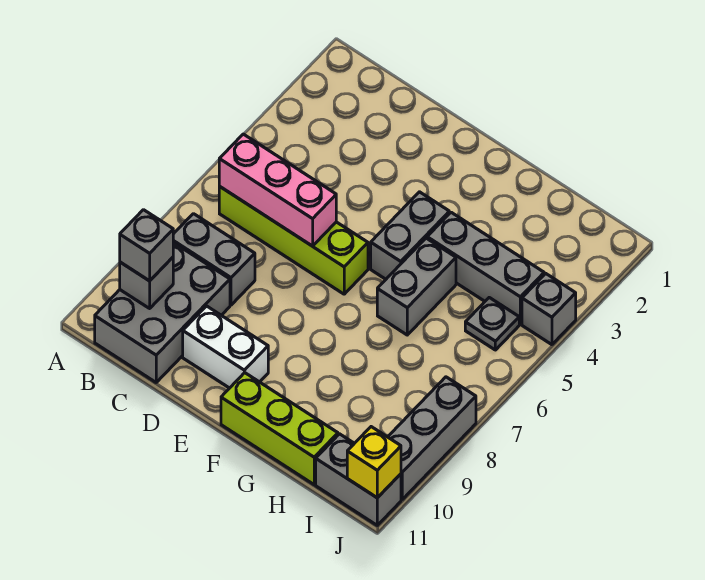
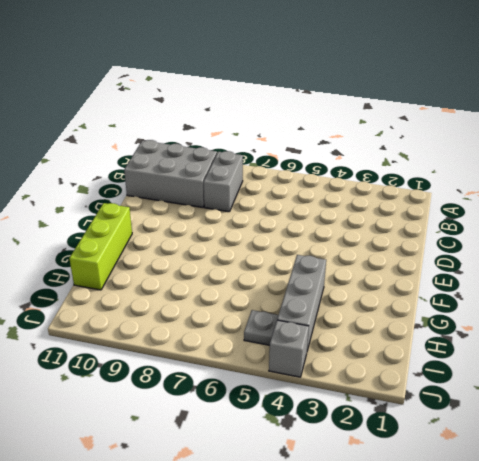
none -> lime brick B6:E6 level 1
none -> white brick D10:E10 level 1
none -> grey brick F4:F5 level 1

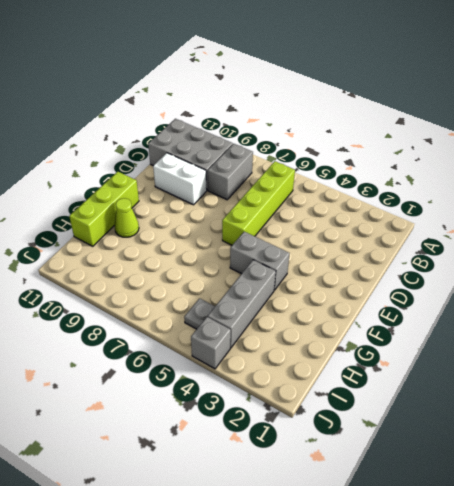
white brick D9:D10 level 1 -> white brick D10:E10 level 1
lime cone G10 level 1 -> none
none -> grey brick G5:G6 level 1
none -> grey brick I11:J11 level 1
none -> grey brick J8:J10 level 1

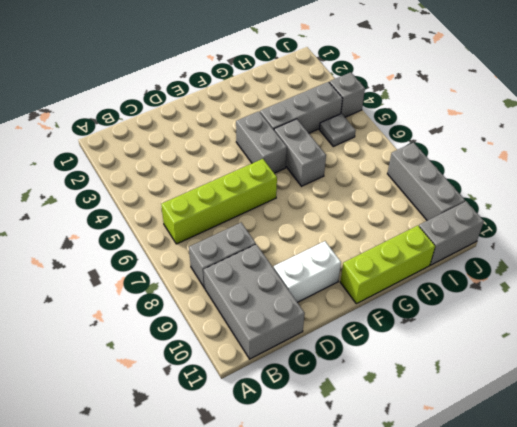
none -> pink brick B6:D6 level 2
none -> grey brick B10 level 2
none -> yellow brick J11 level 2

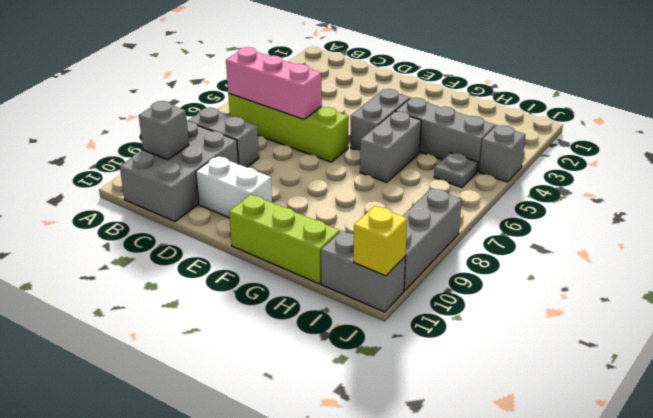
none -> grey brick B10 level 3

